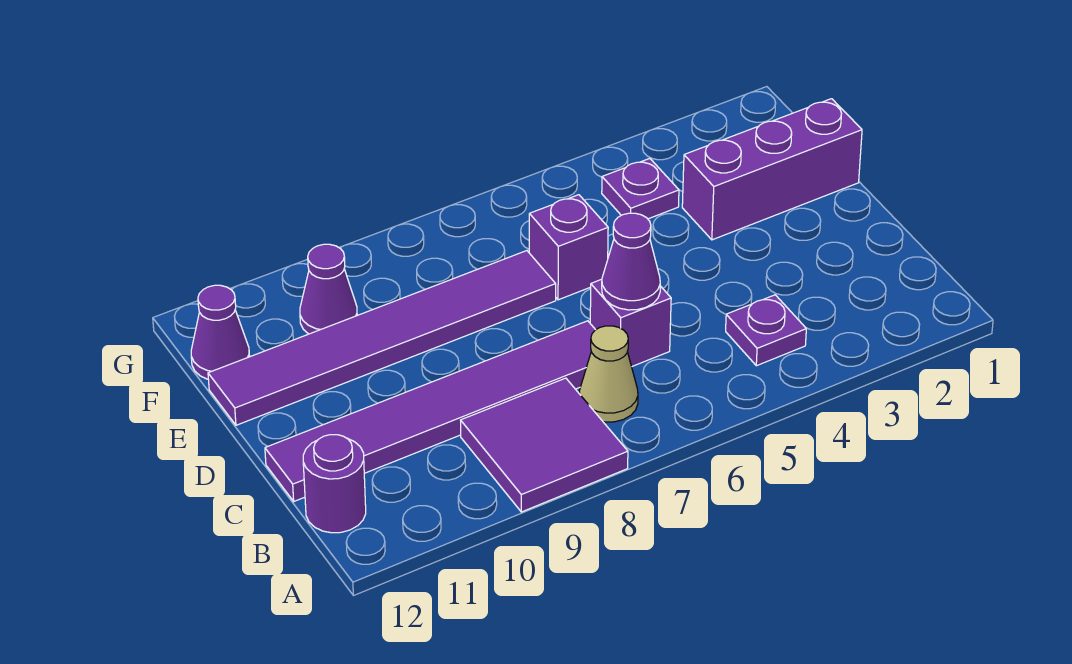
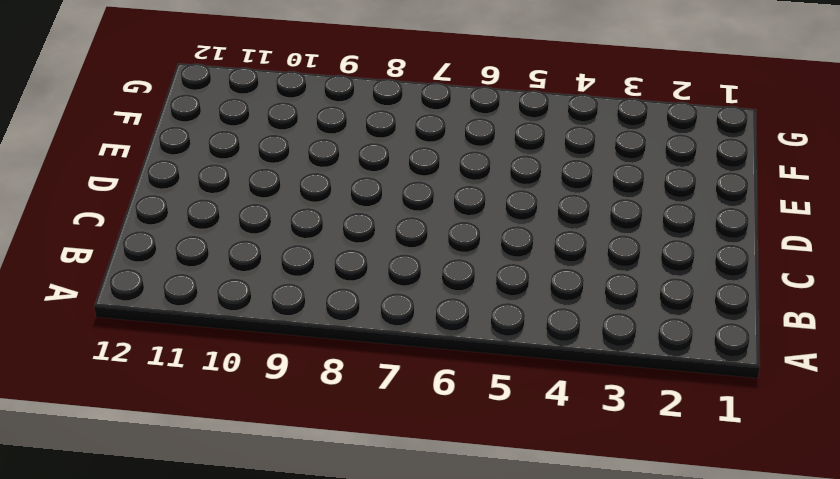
none -> purple tile A8:B9 level 1
none -> purple plate B4 level 1
none -> tan cone B7 level 1

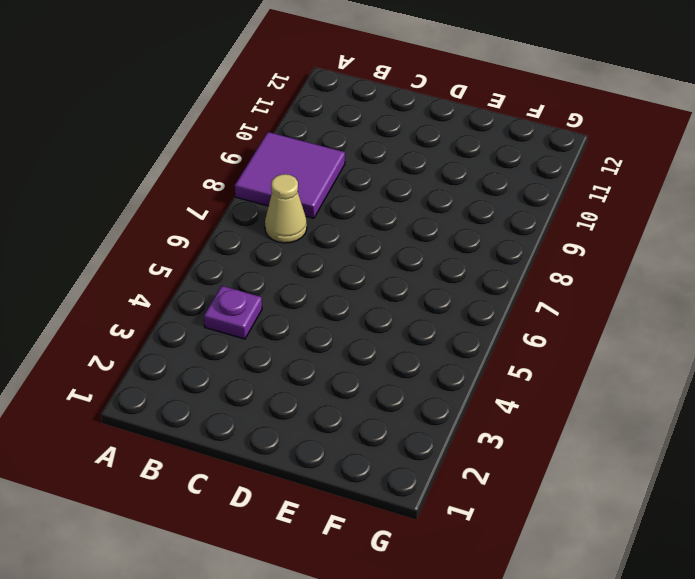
none -> purple round brick B12 level 1
none -> purple brick C6 level 1
none -> purple tile C7:C12 level 1

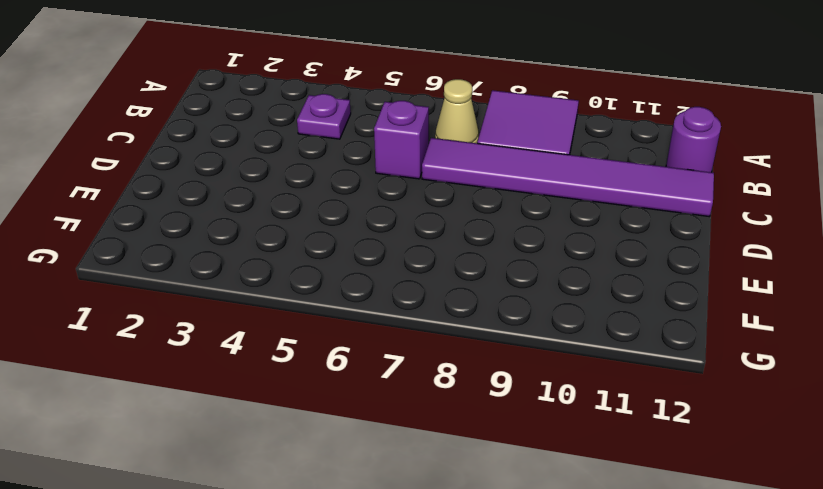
none -> purple brick E1:E3 level 1
none -> purple brick E6 level 1
none -> purple tile E7:E12 level 1

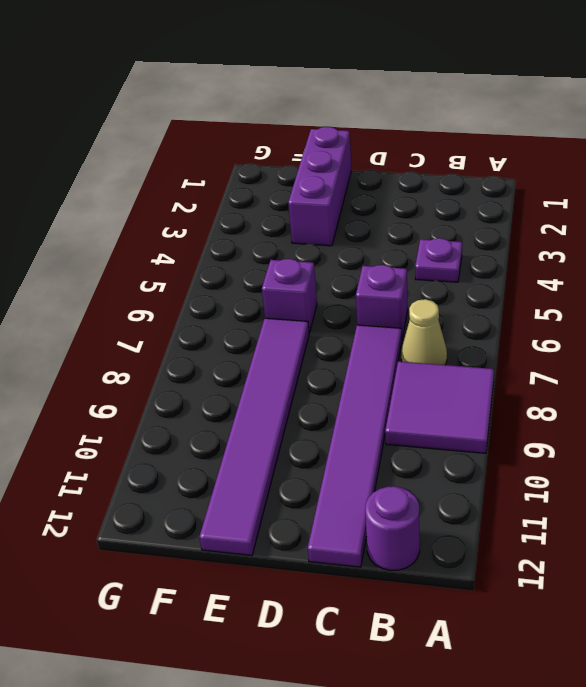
none -> purple plate F4 level 1
none -> purple cone F10 level 1
none -> purple cone F12 level 1

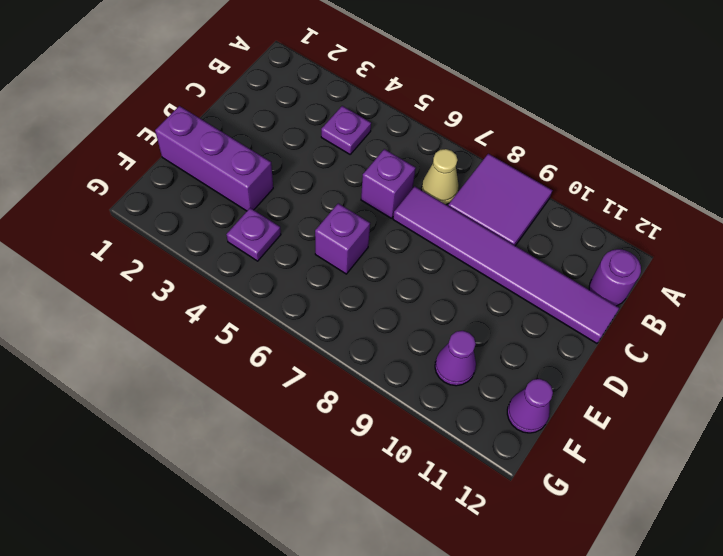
none -> purple tile E7:E12 level 1
none -> purple cone C6 level 2

